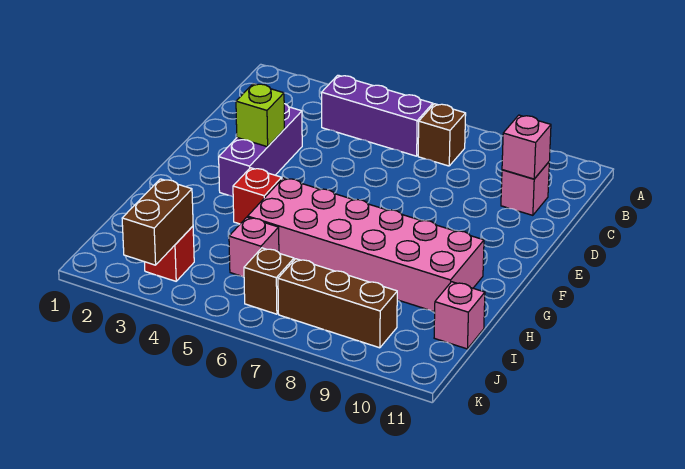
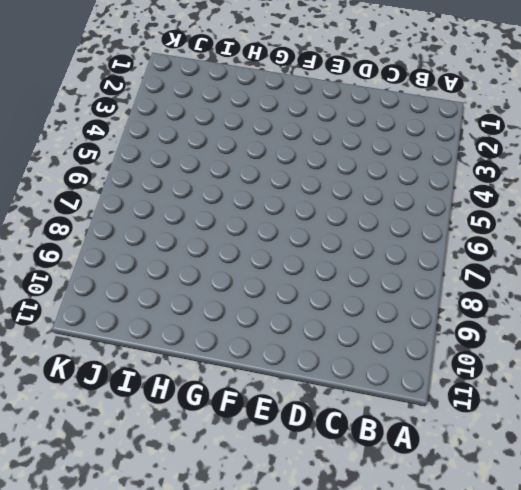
none -> purple brick B4:B6 level 1
none -> brown brick B7 level 1
none -> pink brick C10 level 1

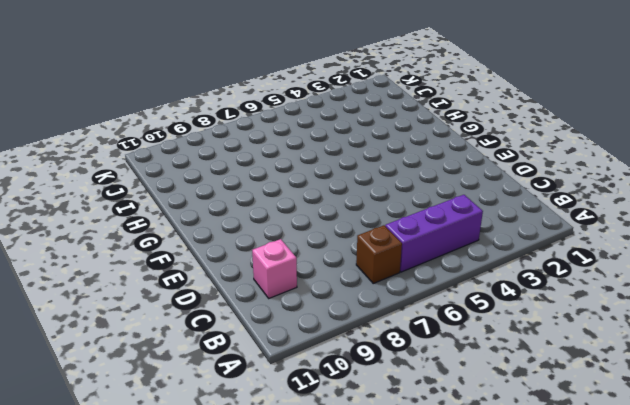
none -> purple brick D3:F3 level 1
none -> red brick G4 level 1
none -> pink brick G5:H10 level 1

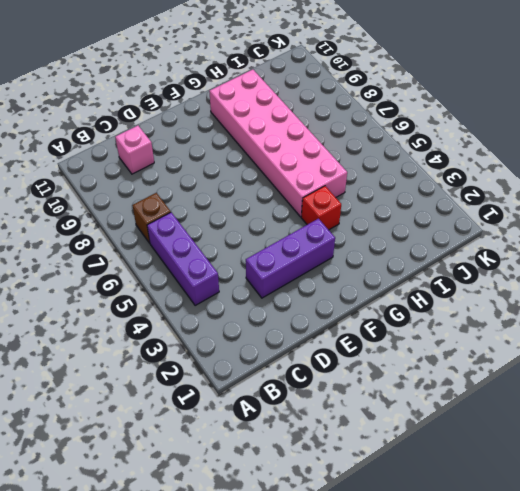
none -> pink brick I5 level 1
none -> pink brick I11 level 1
none -> red brick J3 level 1

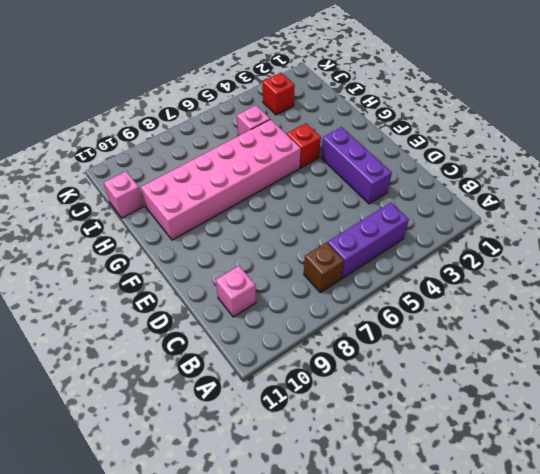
none -> brown brick J6 level 1
none -> brown brick J7:J9 level 1
none -> pink brick C10 level 2

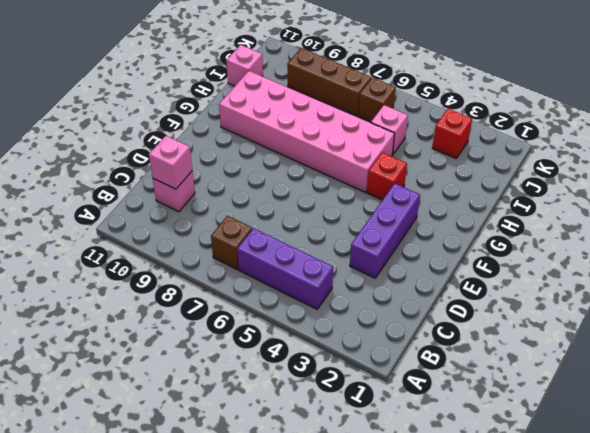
none -> lime brick E3 level 2
none -> brown brick J3:K3 level 2

